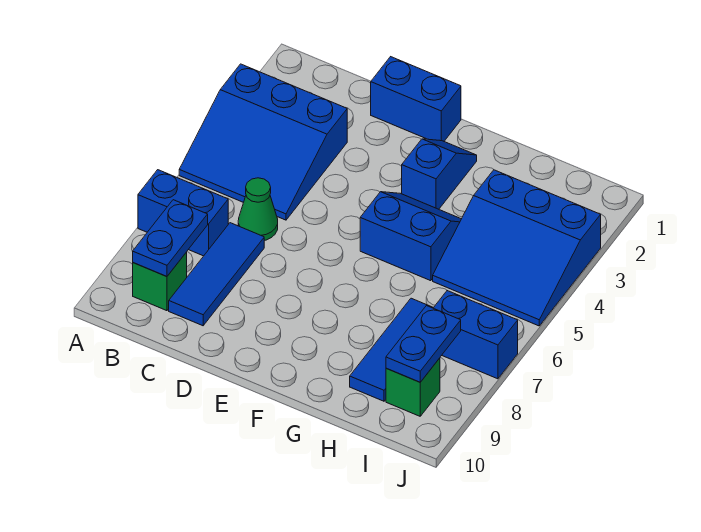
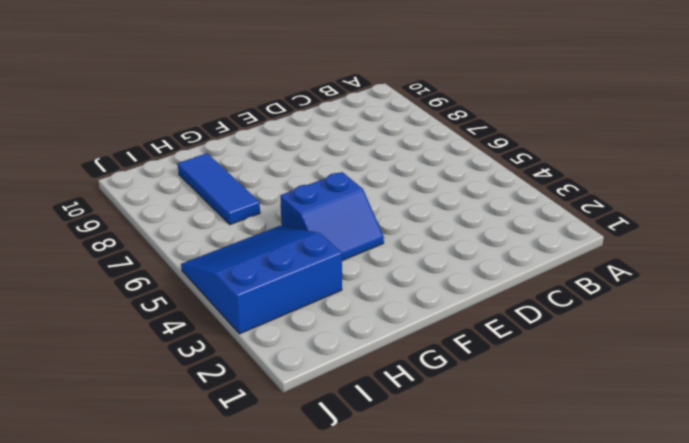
none -> blue slope A3:C5 level 1 top 3
none -> blue brick A7:B7 level 1
none -> green brick B9 level 1

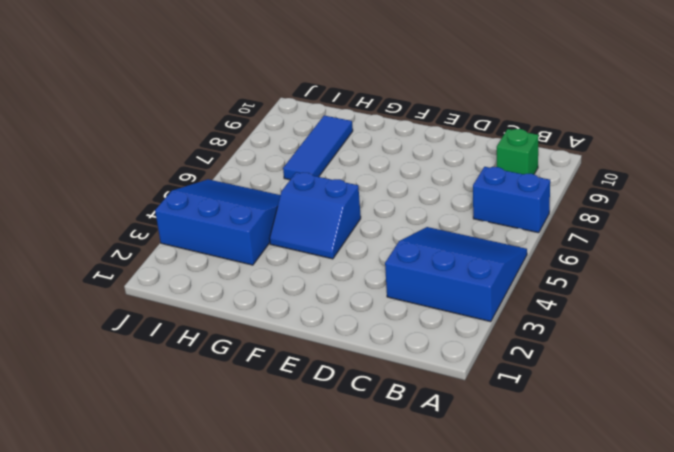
none -> green cone C6 level 1
none -> blue tile C7:C9 level 1
none -> blue brick D1:E1 level 1

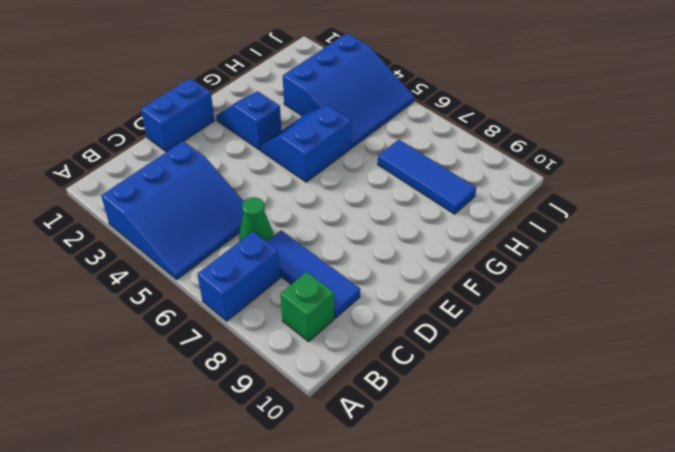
none -> blue brick I7:J7 level 1
none -> green brick I9 level 1
none -> blue plate B8:B9 level 2

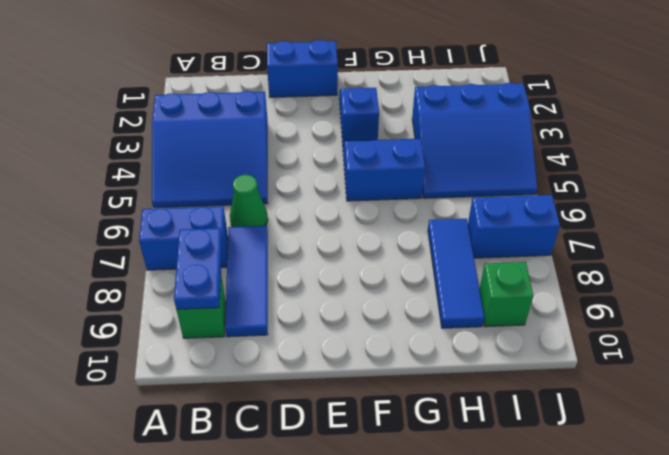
none -> blue plate I8:I9 level 2

